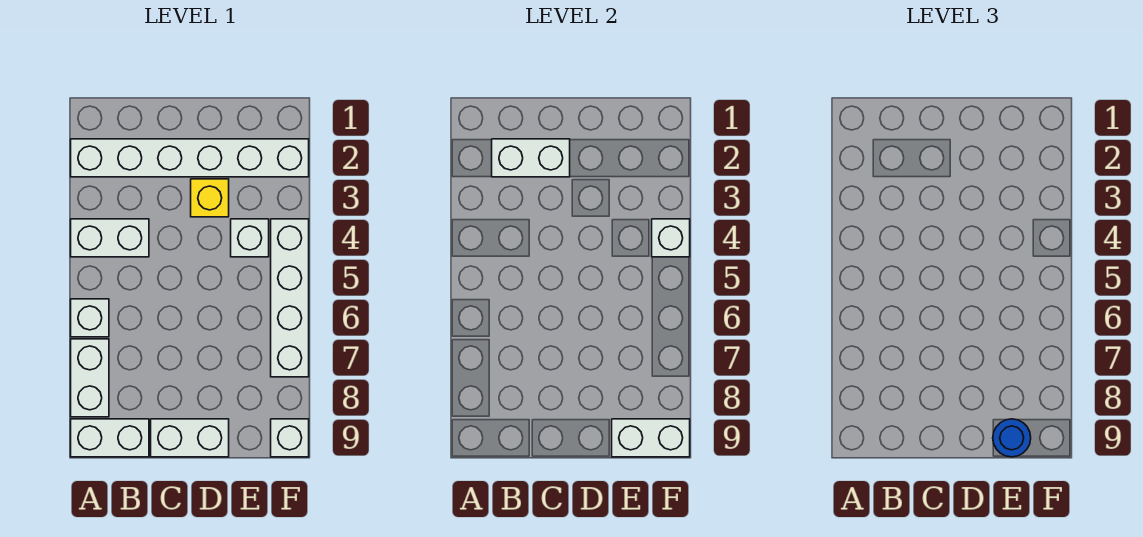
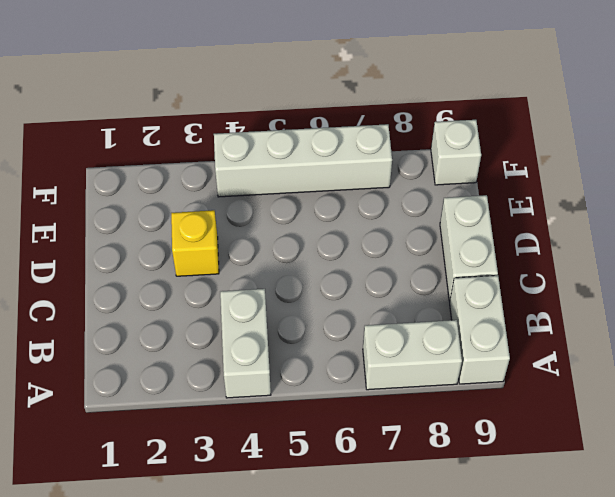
none -> white brick A2:F2 level 1
none -> white brick A6 level 1
none -> white brick E4 level 1

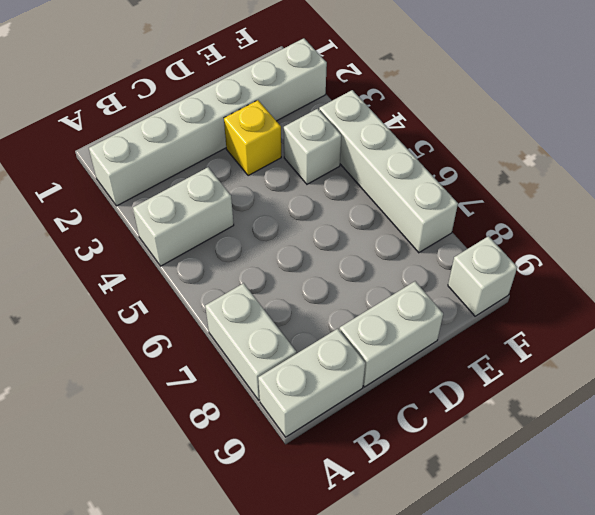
none -> white brick A6 level 1
none -> white brick B2:C2 level 2
none -> white brick E9:F9 level 2

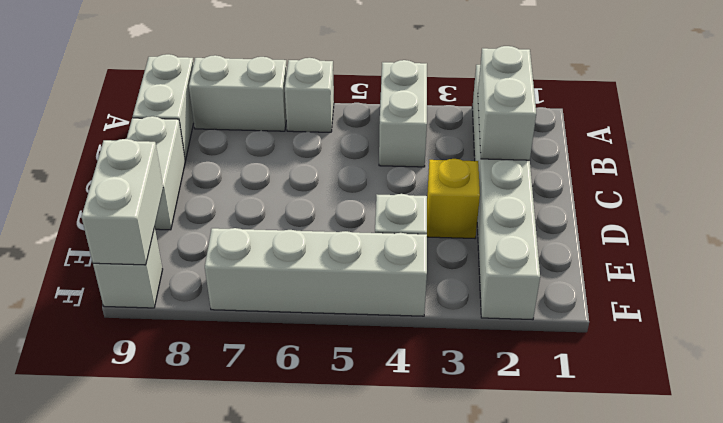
none -> white brick F4 level 2
none -> blue round brick E9 level 3

